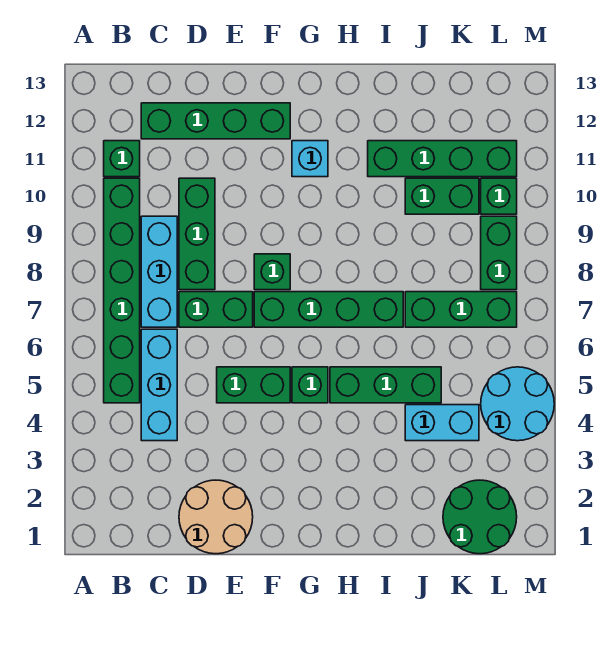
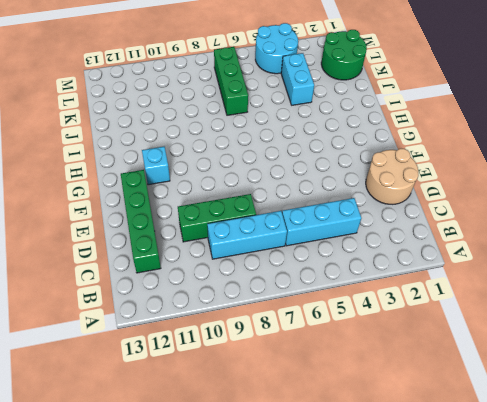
none -> green brick B5:B10 level 1
none -> green brick B11 level 1
none -> green brick D7:E7 level 1

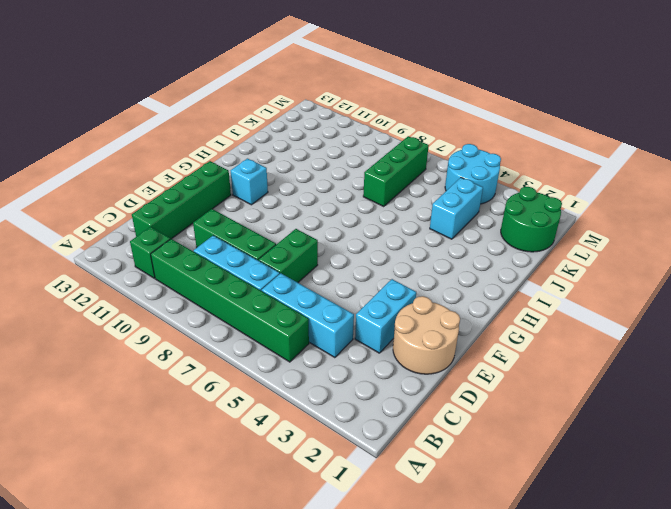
cyan brick D3:E3 level 1 -> none
none -> green brick E5:F5 level 1
none -> green brick F7:I7 level 1
none -> green brick F8 level 1

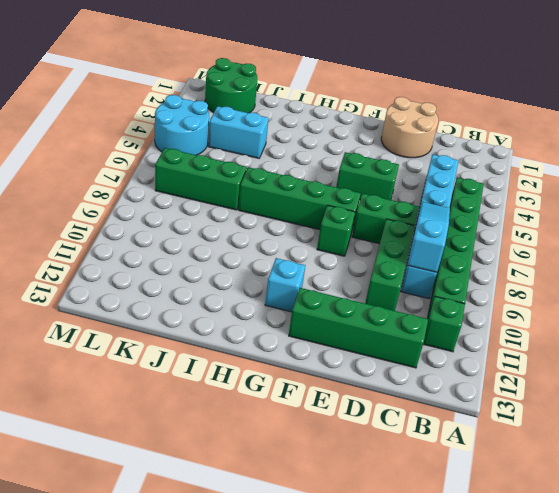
cyan slope C7:C9 level 2 top 9 -> none
none -> green brick G5 level 1
none -> green brick H5:J5 level 1
none -> green brick I11:L11 level 1

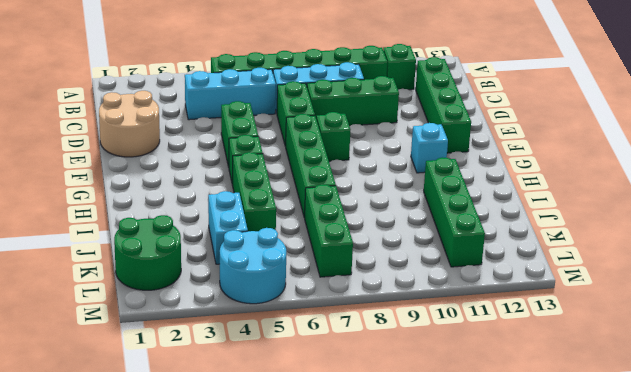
none -> green brick J10:K10 level 1
none -> green brick L8:L9 level 1
none -> green brick L10 level 1

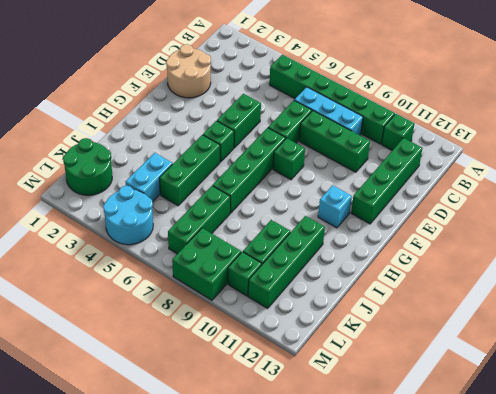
green brick L8:M9 level 1 -> green brick L8:L9 level 1
none -> cyan brick C4:C6 level 1

